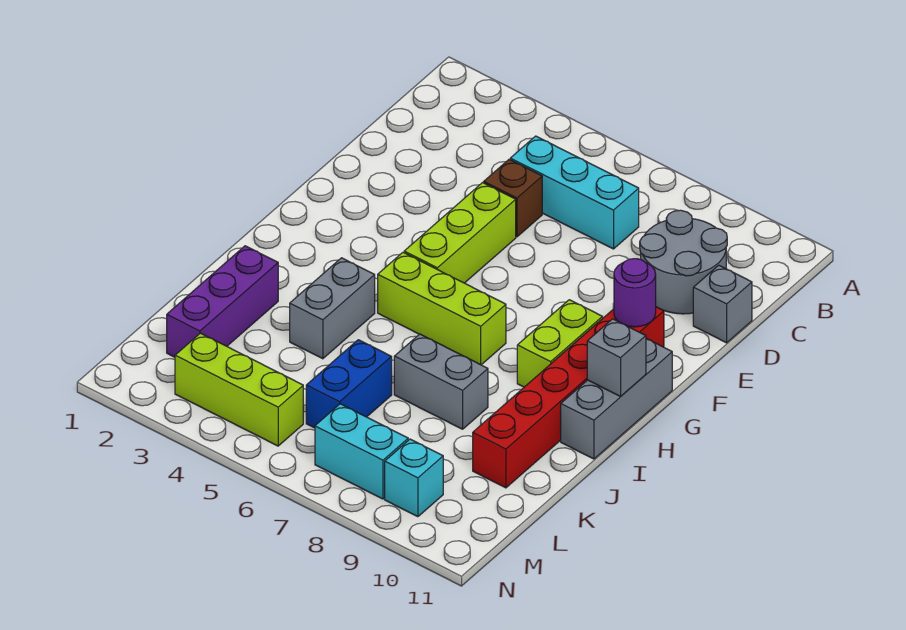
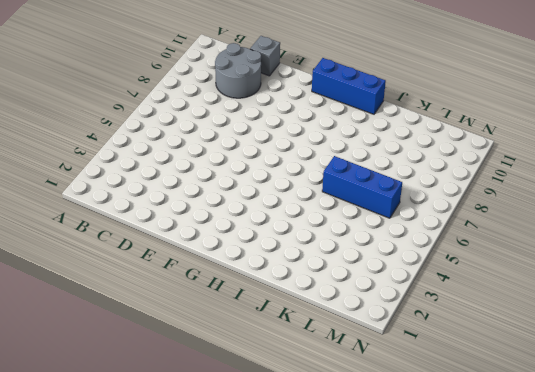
blue brick G11:I11 level 1 -> grey brick G11:I11 level 1
blue brick J6:L6 level 1 -> blue brick K6:L6 level 1
none -> cyan brick C5:C7 level 1
none -> brown brick D5 level 1
none -> lime brick E5:G5 level 1

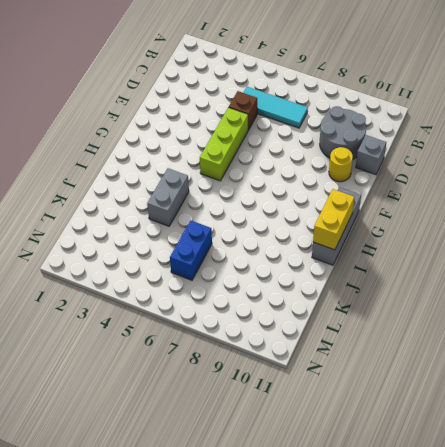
cyan tile C5:C7 level 1 -> cyan brick C5:C7 level 1
yellow round brick E10 level 1 -> none
yellow brick H11:I11 level 2 -> grey brick H11 level 2
none -> red brick F10:K10 level 1
none -> lime brick G9:H9 level 1
none -> lime brick H5:H7 level 1

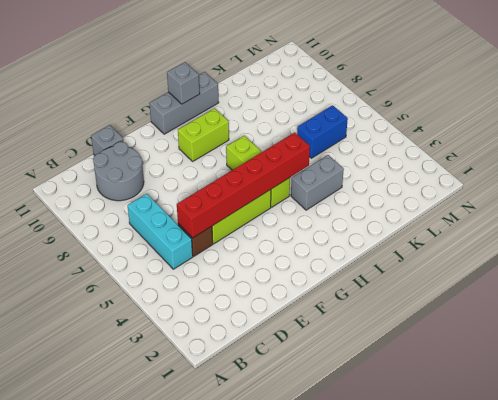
red brick D5:I5 level 2 -> red brick F10:K10 level 1
none -> purple brick J2:L2 level 1
none -> grey brick J7:J8 level 1
none -> lime brick M3:M5 level 1

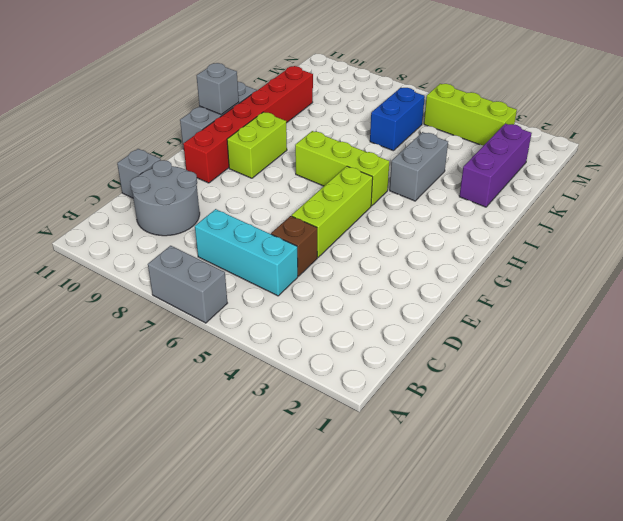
grey brick A6:A7 level 1 -> grey brick J7:J8 level 1
none -> cyan brick M7:M8 level 1
none -> cyan brick M9 level 1
none -> purple round brick F10 level 2

